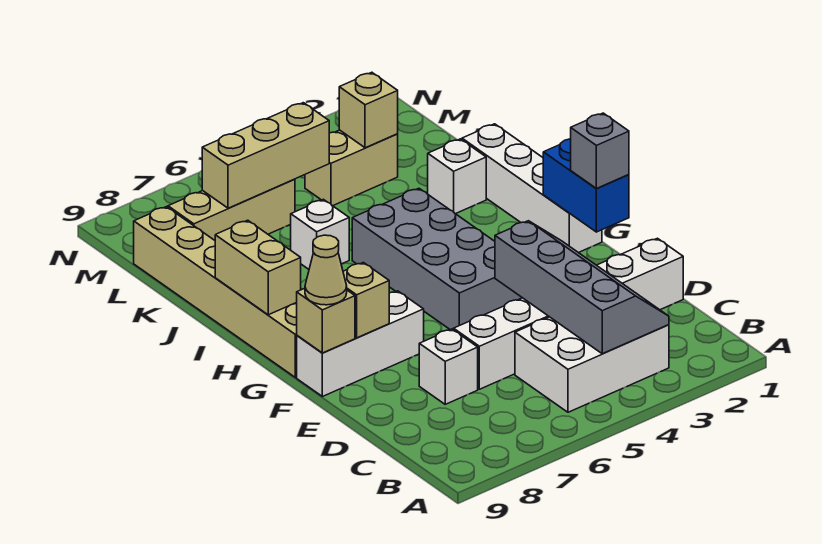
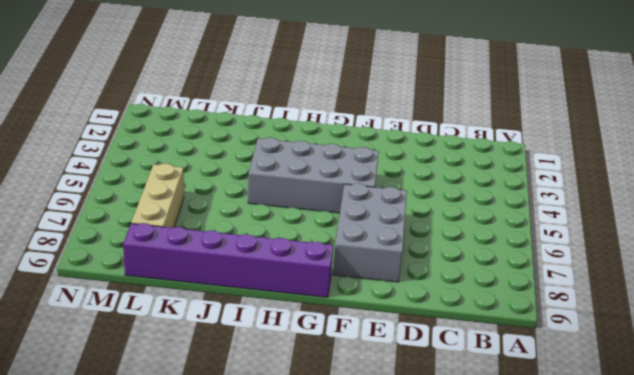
grey brick E6:F8 level 1 -> white brick F7:F9 level 1
purple brick G9:L9 level 1 -> tan brick G9:L9 level 1
none -> white brick B3:C5 level 1
none -> white brick D1:D6 level 1
none -> white brick D7 level 1

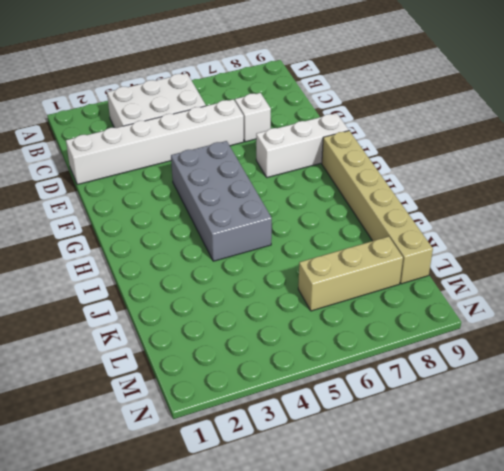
none -> white brick G1:J1 level 1
none -> white brick J2 level 1
none -> white brick J6 level 1

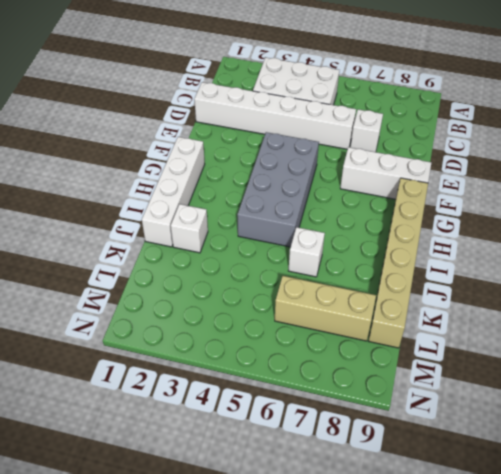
none -> tan brick L3:L4 level 1
none -> grey slope B3:E4 level 2 top 4
none -> blue brick F1:G1 level 2

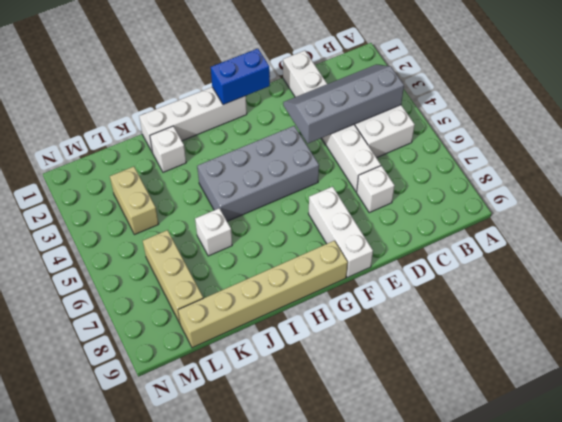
none -> tan brick F8 level 2
none -> tan brick F9 level 2
none -> tan brick H9:I9 level 2

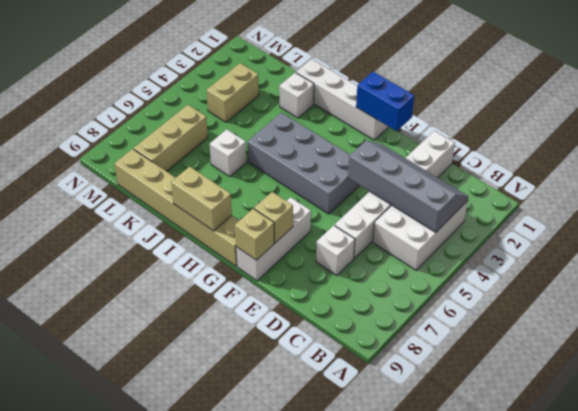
none -> tan brick L3 level 2
none -> tan brick L5:L7 level 2
none -> grey brick F1 level 3

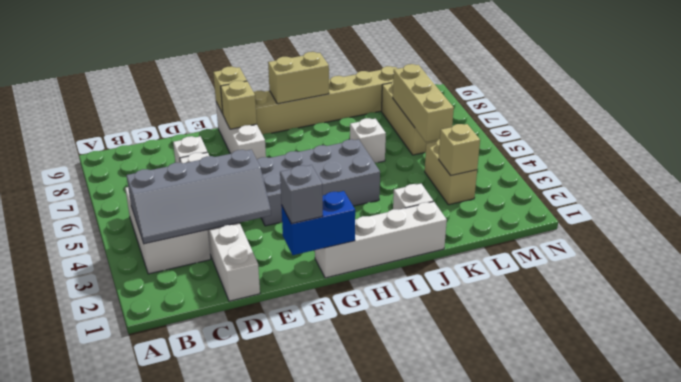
none -> tan cone F9 level 3

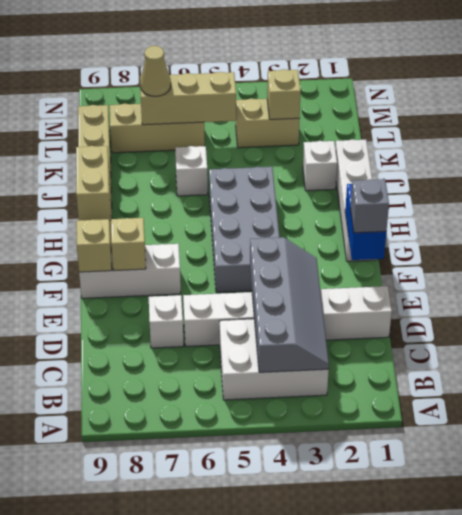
tan cone L7 level 3 -> tan cone F9 level 3

